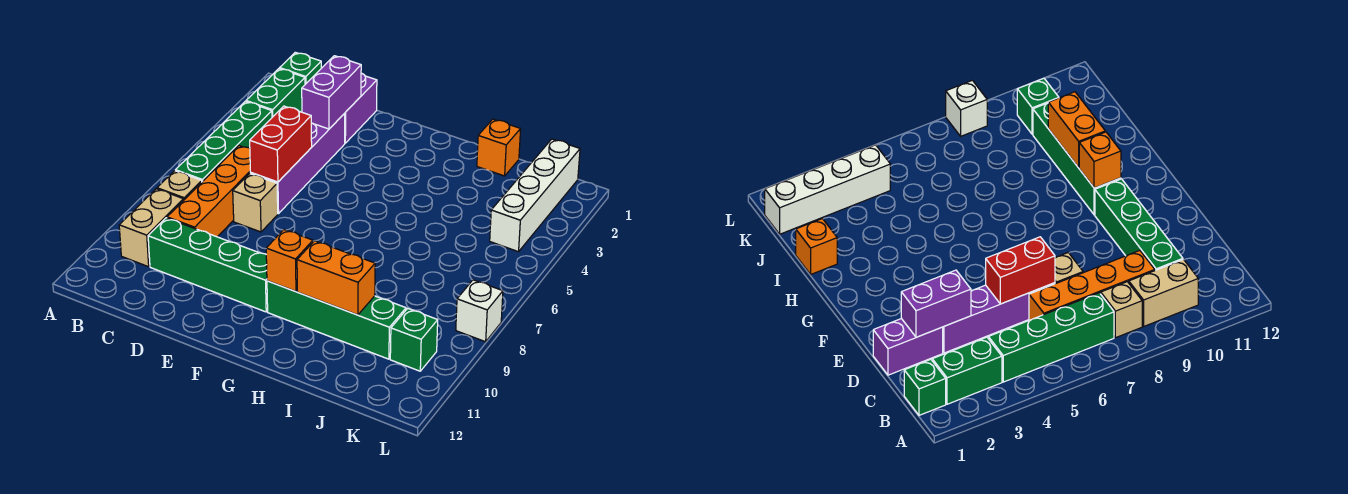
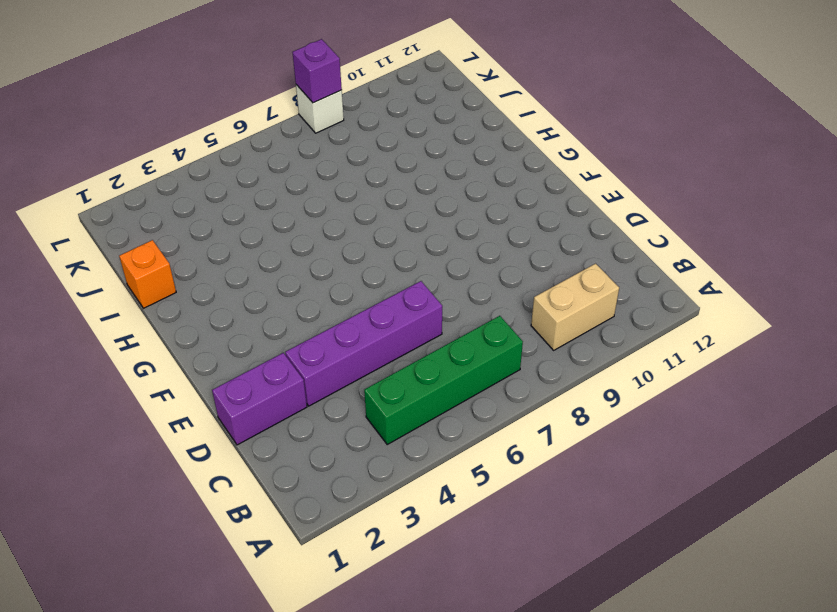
purple brick L8 level 2 -> none
none -> green brick B1 level 1
none -> green brick B2:B3 level 1
none -> tan brick B8 level 1

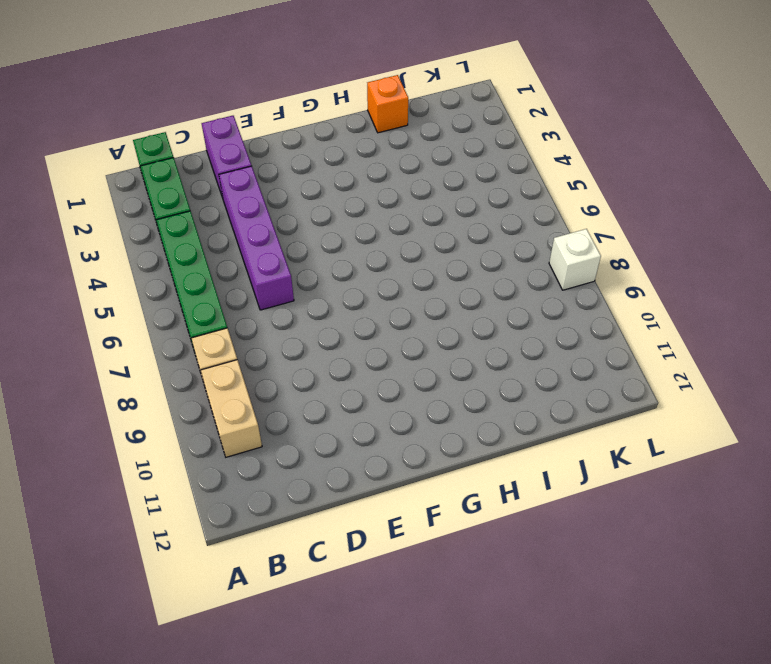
none -> orange brick C6:C9 level 1
none -> green brick C10:F10 level 1
none -> tan brick D7 level 1

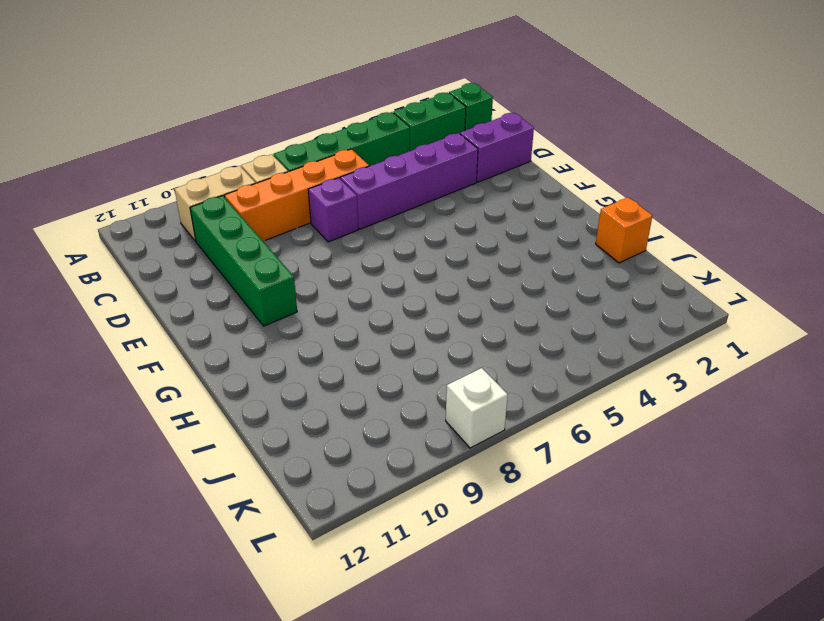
purple brick D7 level 1 -> tan brick D7 level 1
none -> green brick G10:J10 level 1
none -> white brick K1:K4 level 1
none -> green brick K10 level 1

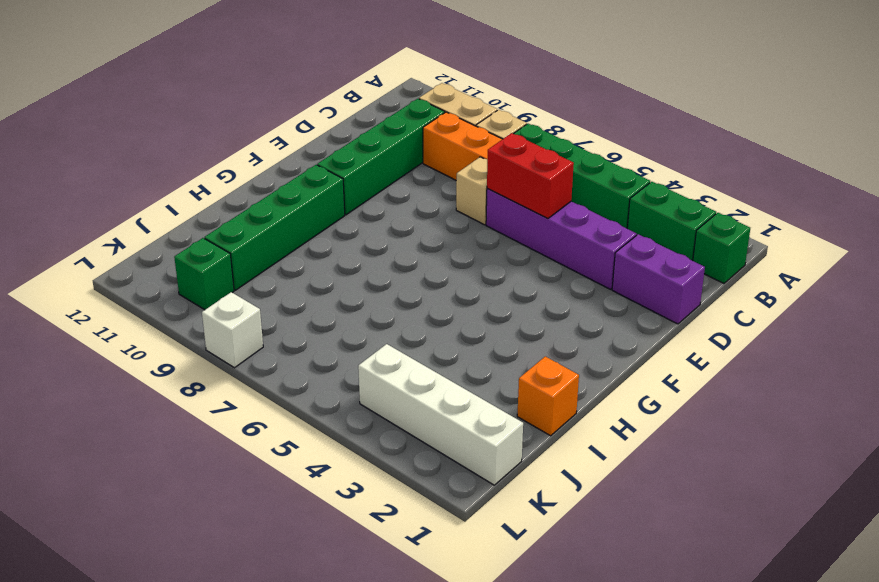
none -> purple brick D2:D3 level 2
none -> orange brick G10 level 2
none -> orange brick H10:I10 level 2

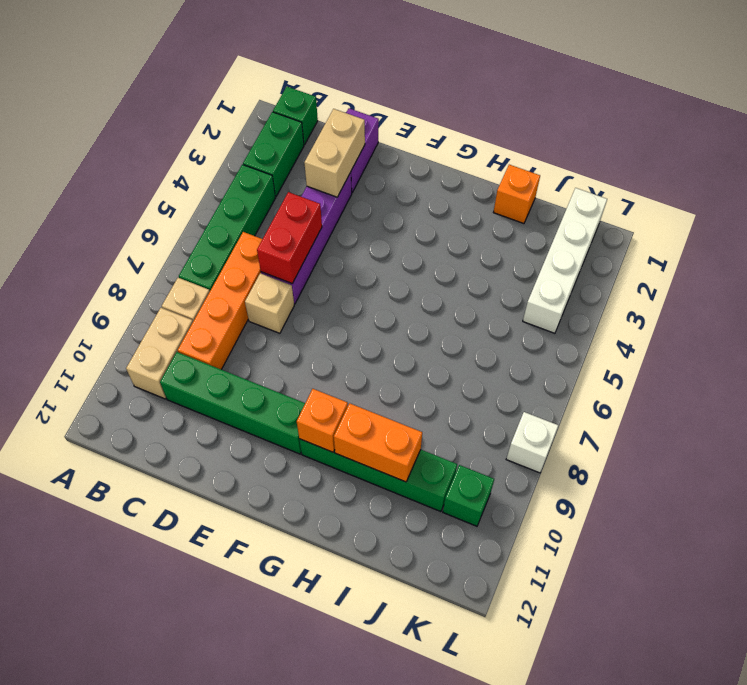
tan brick D2:D3 level 2 -> purple brick D2:D3 level 2

